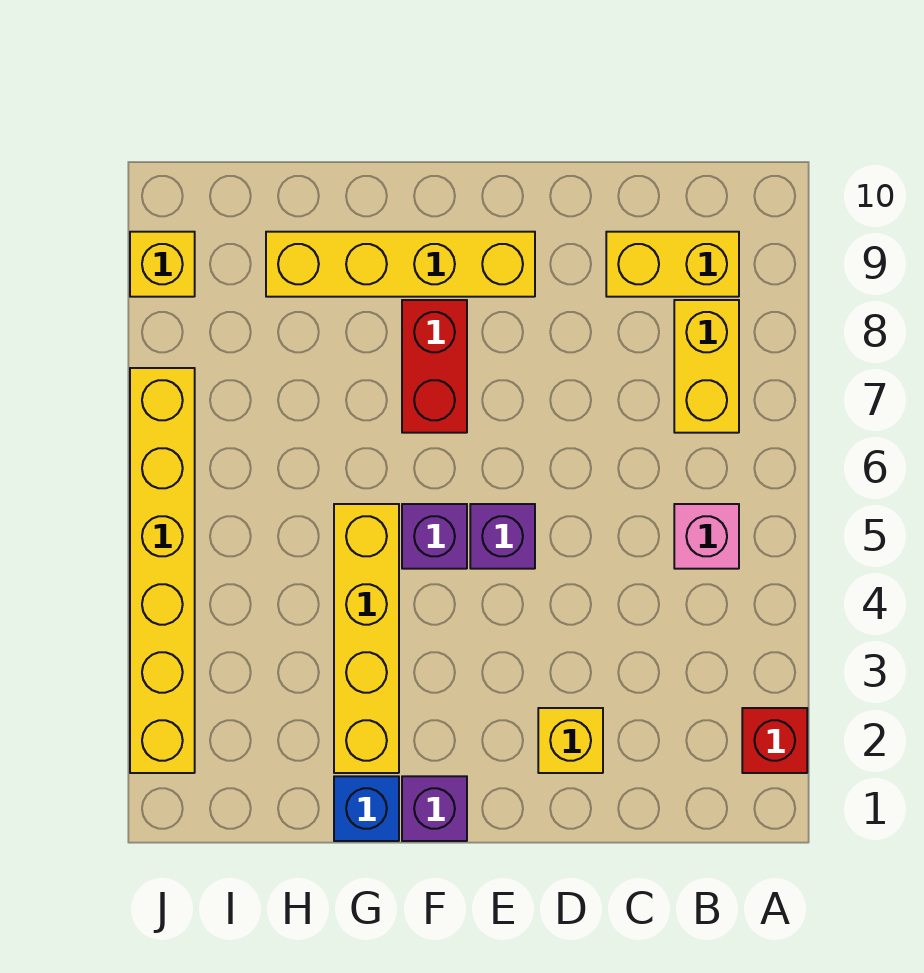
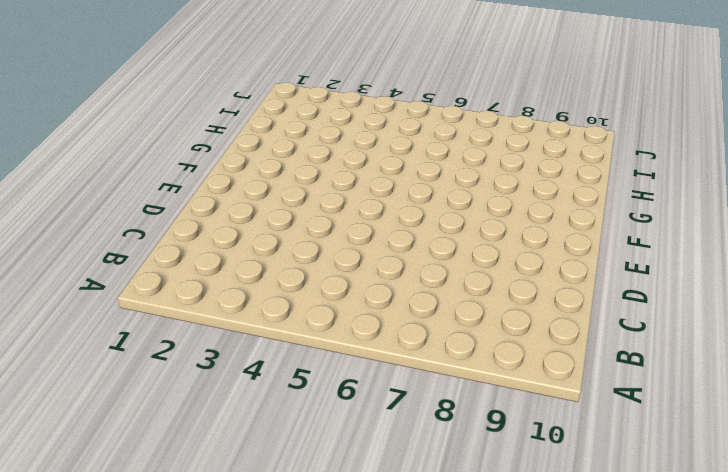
none -> red brick A2 level 1
none -> pink brick B5 level 1
none -> yellow brick B7:B8 level 1

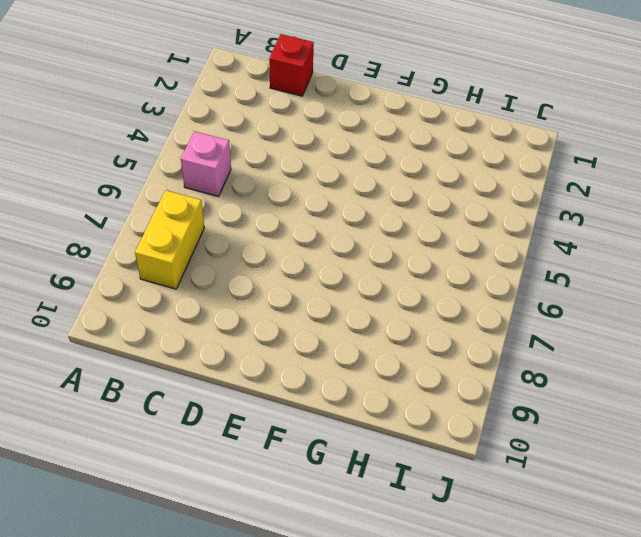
red brick C1 level 1 -> red brick A2 level 1
none -> yellow brick B9:C9 level 1
none -> yellow brick D2 level 1
none -> purple brick E5 level 1

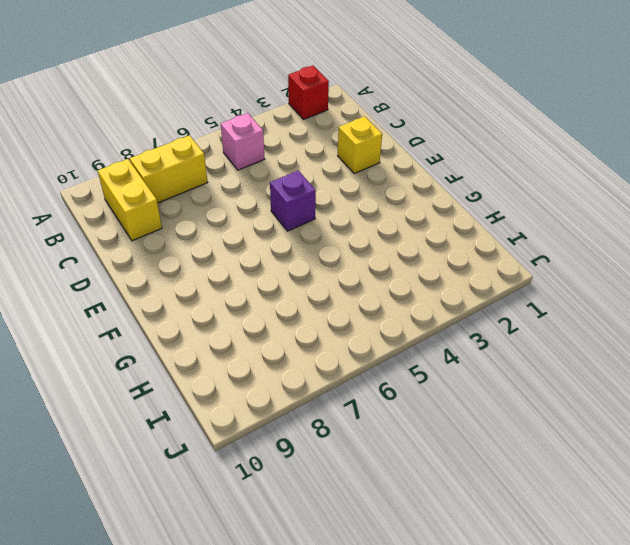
none -> yellow brick E9:H9 level 1
none -> purple brick F1 level 1
none -> purple brick F5 level 1

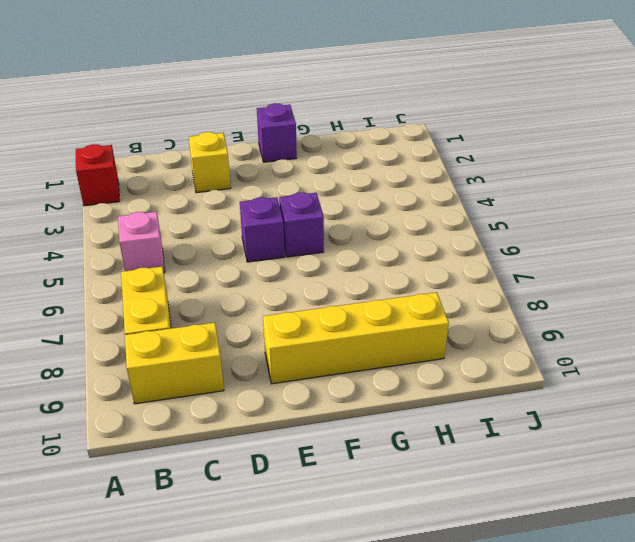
none -> red brick F7:F8 level 1
none -> blue brick G1 level 1
none -> yellow brick G2:G5 level 1

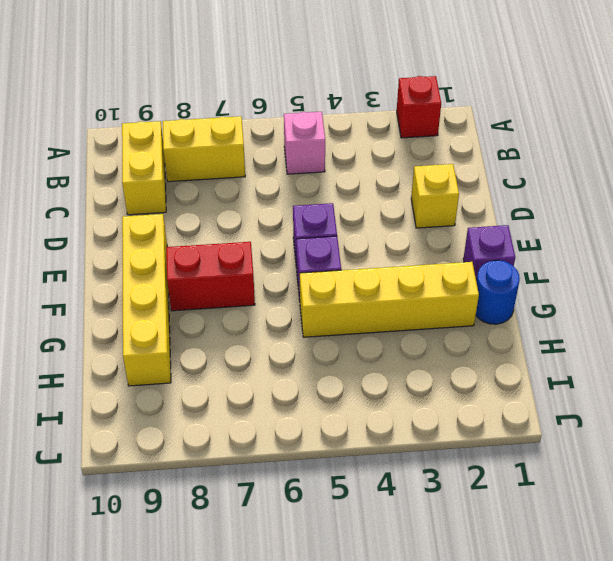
blue round brick G1 level 1 -> blue brick G1 level 1
none -> yellow brick J2:J7 level 1
none -> yellow brick J9 level 1

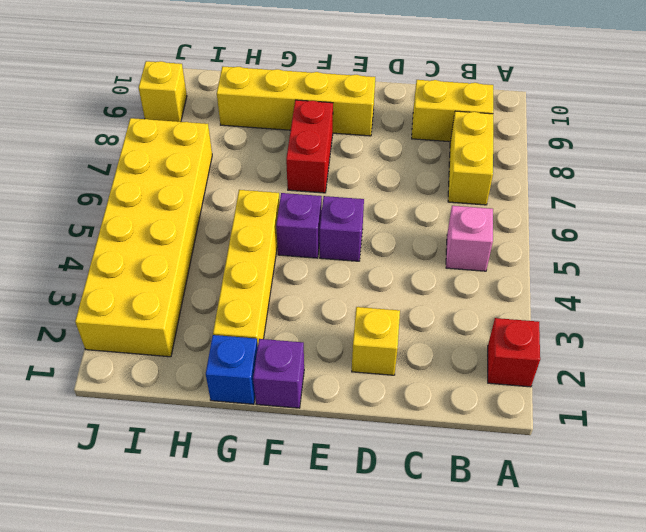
yellow brick I2:J7 level 1 -> yellow brick J2:J7 level 1

